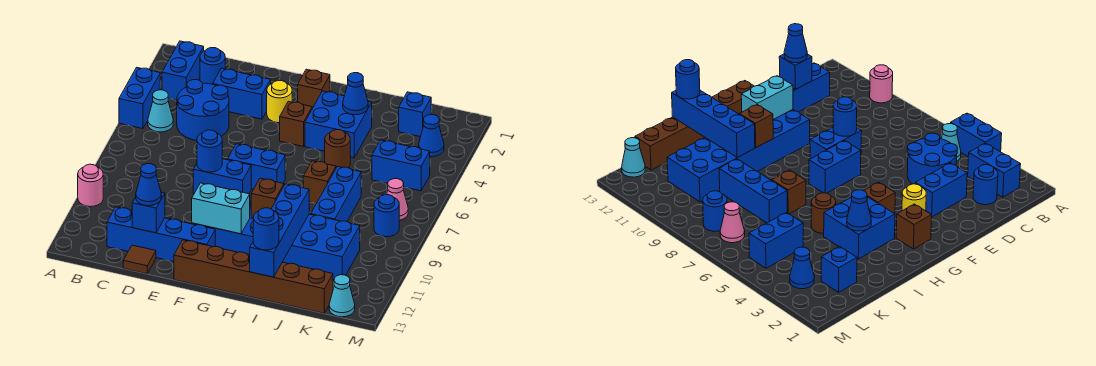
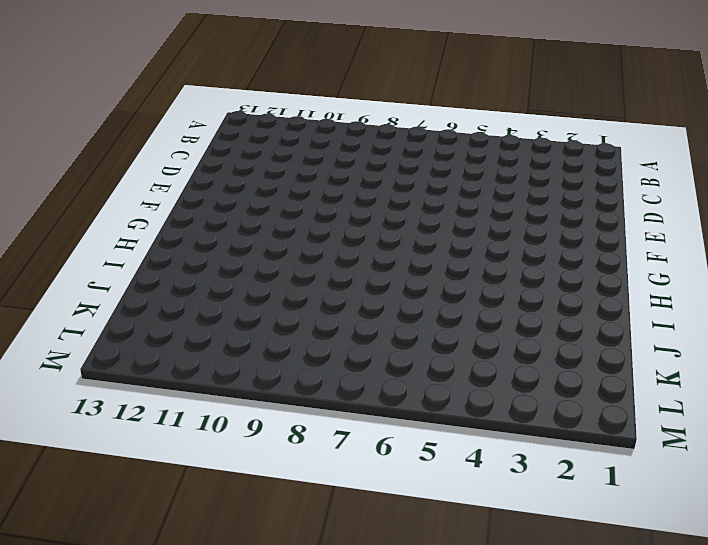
none -> blue brick A4:A5 level 1
none -> pink round brick A10 level 1
none -> blue brick B2:B3 level 1
none -> cyan cone B5 level 1

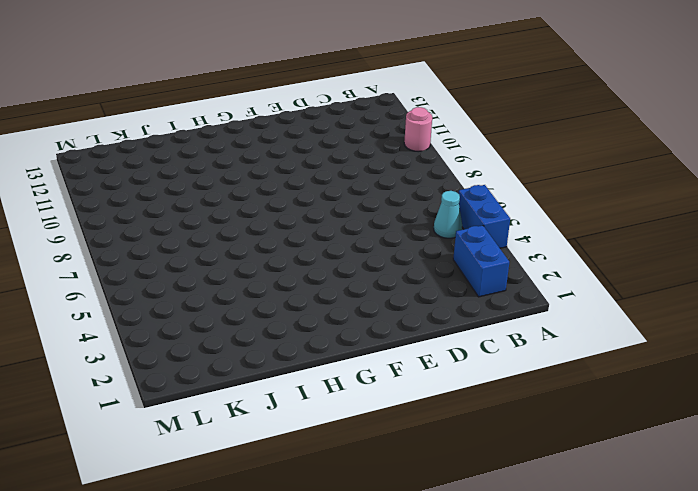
none -> blue round brick C2 level 1
none -> blue round brick C4:D5 level 1
none -> blue brick C12:F12 level 1
none -> blue brick D3:E3 level 1

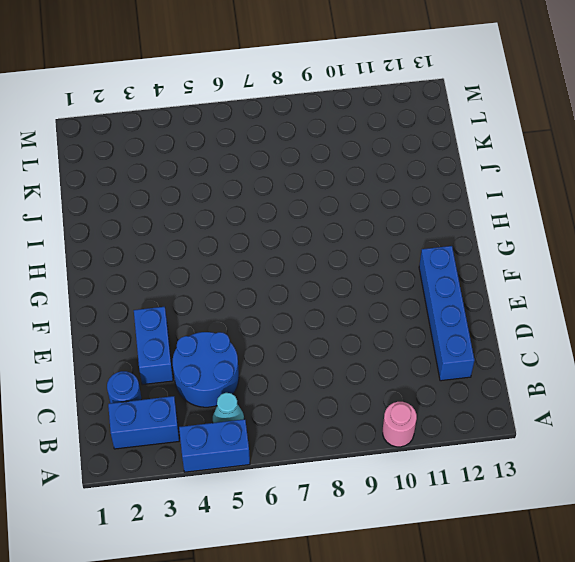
none -> brown tile D13 level 1
none -> blue brick E8:F8 level 1
none -> yellow round brick F3 level 1
none -> blue brick F7:G7 level 1

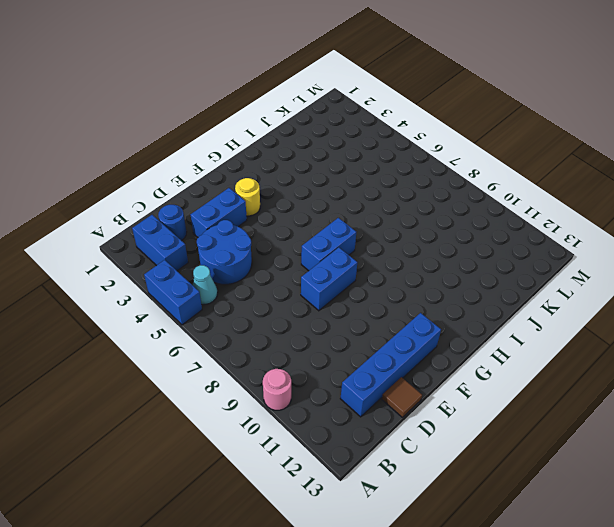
none -> blue brick F10:K11 level 1
none -> brown brick F13:K13 level 1
none -> brown brick G2 level 1
none -> brown brick G4 level 1

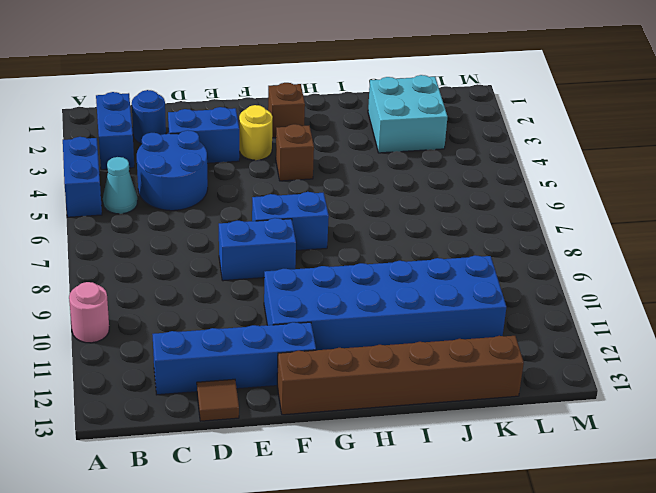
cyan brick J2:K3 level 1 -> blue brick K2 level 1
none -> blue brick H3:I4 level 1
none -> brown round brick I5 level 1
none -> brown brick I7 level 1
none -> blue brick J7:J9 level 1

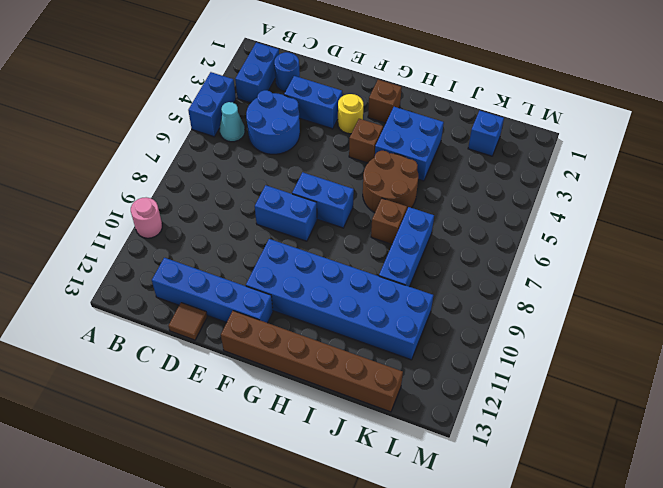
brown round brick H5:I6 level 1 -> brown round brick I5 level 1
none -> blue brick K5:L5 level 1
none -> blue cone L3 level 1
none -> pink cone L7 level 1
none -> blue round brick L8 level 1

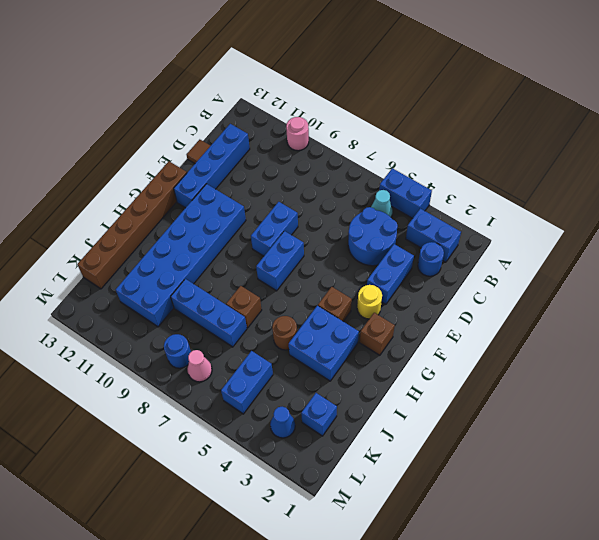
none -> cyan cone L13 level 1
none -> blue brick D12 level 2
none -> blue round brick E8 level 2
none -> cyan brick F11:G11 level 2

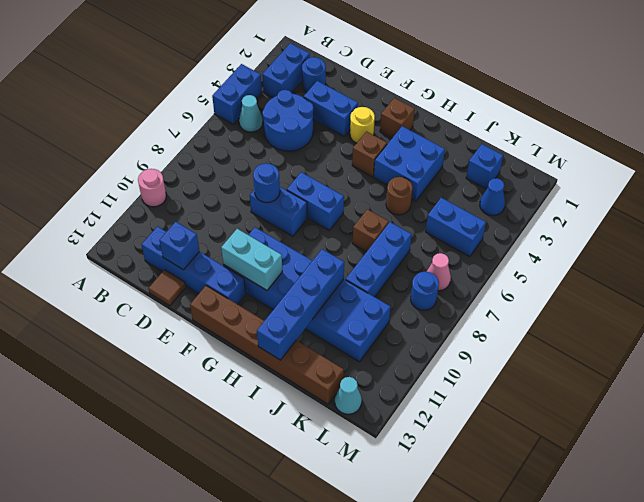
none -> brown brick H10 level 2
none -> blue cone I3 level 2
none -> blue cone D12 level 3
none -> blue round brick I13 level 3

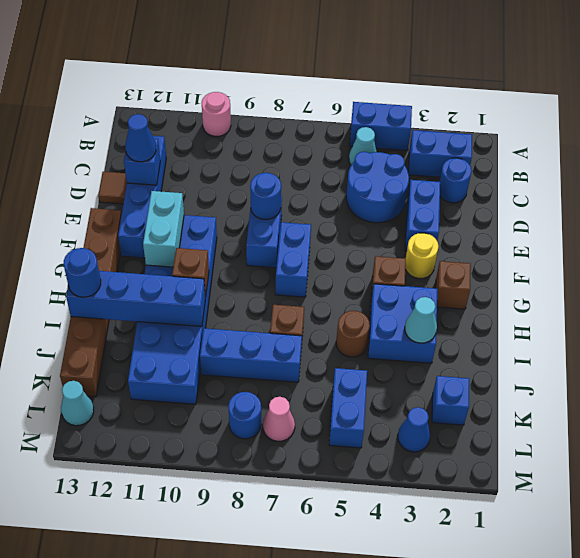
cyan cone I3 level 2 -> blue cone I3 level 2

